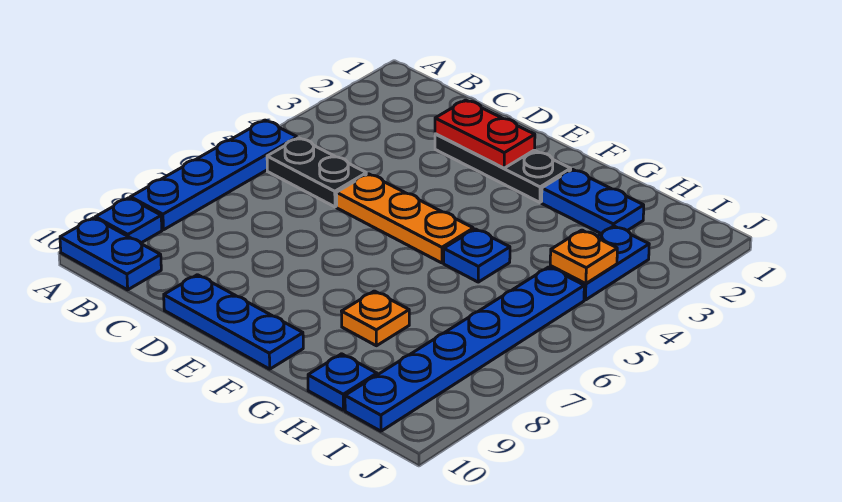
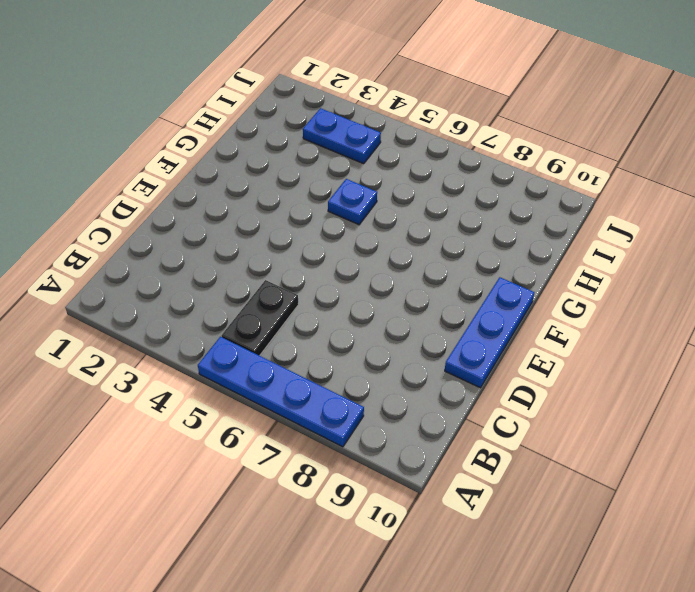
none -> blue plate A9 level 1
none -> blue plate A10:B10 level 1
none -> black plate D2:F2 level 1

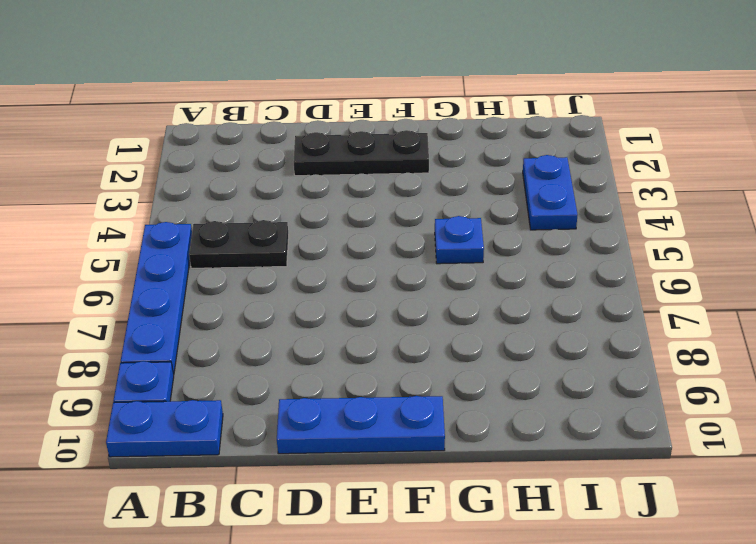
none -> orange plate D5:F5 level 1
none -> blue plate G2:H2 level 1
none -> orange plate G8 level 1

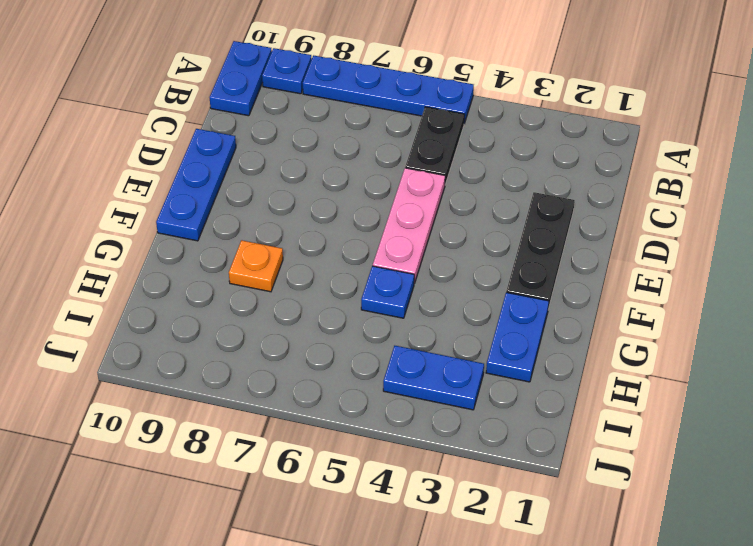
pink plate D5:F5 level 1 -> orange plate D5:F5 level 1
none -> blue plate H10 level 1
none -> blue plate I5:I10 level 1
none -> red plate D2:E2 level 2

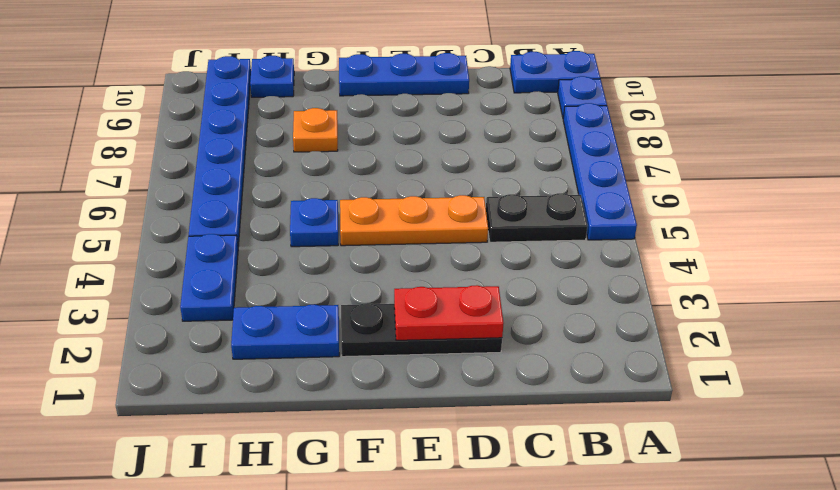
none -> orange plate I4 level 2

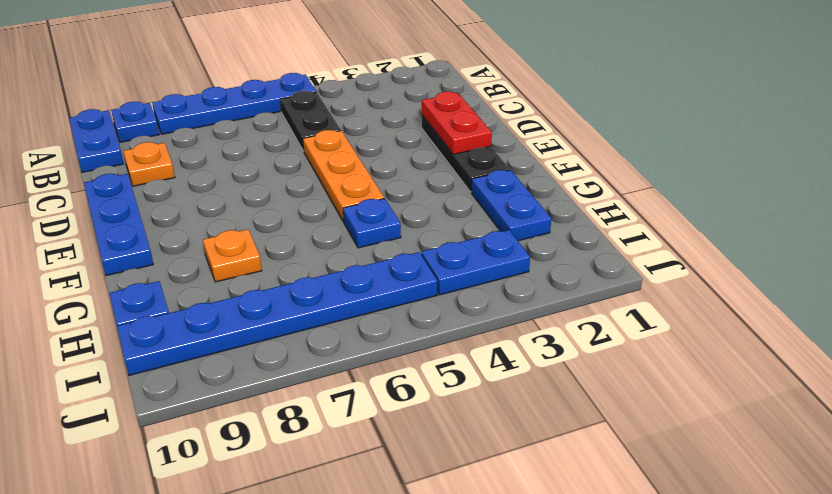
orange plate C9 level 1 -> orange plate I4 level 2

